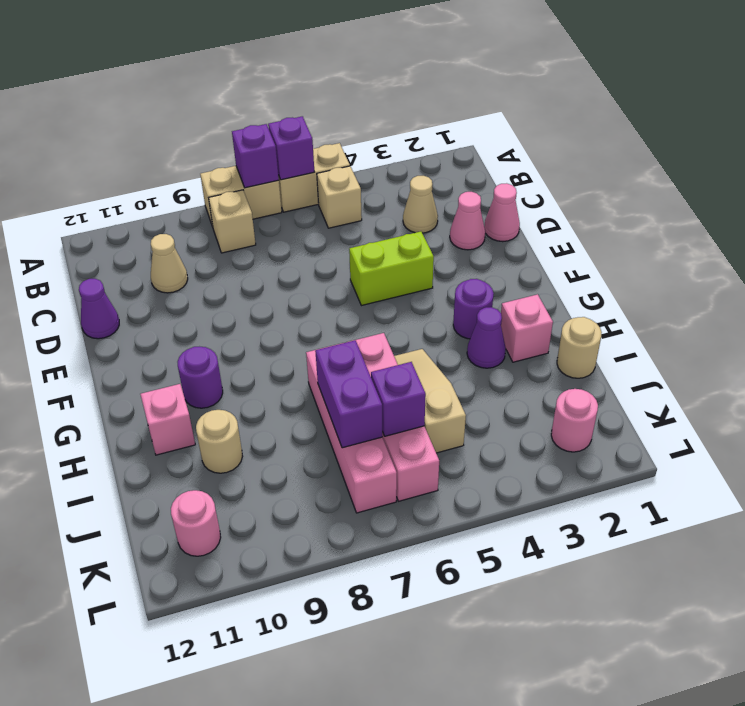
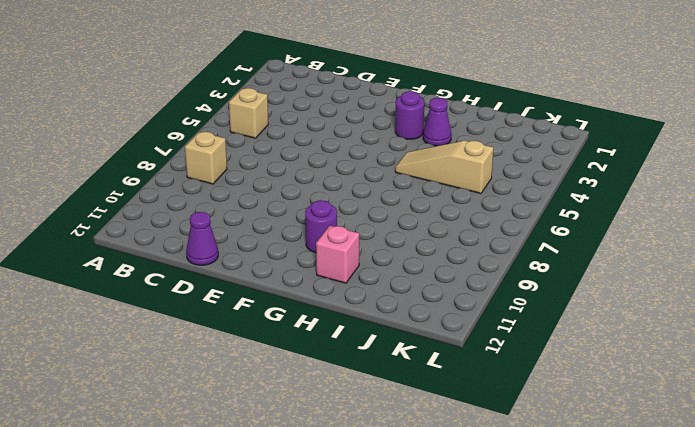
none -> tan brick A5:A6 level 1
none -> tan brick A7:A8 level 1
none -> tan cone C3 level 1

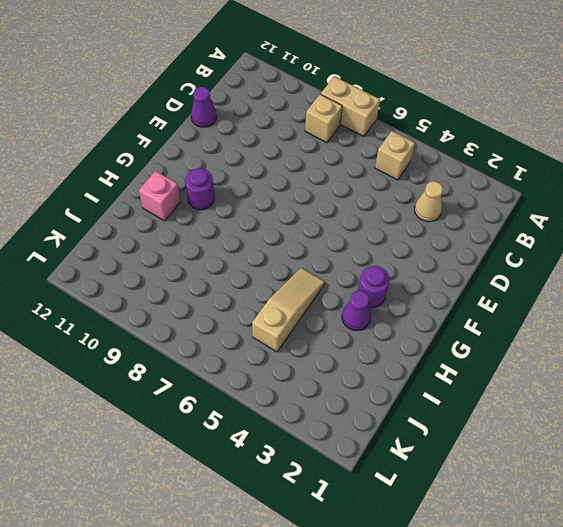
none -> tan brick A5:A6 level 1
none -> tan cone C10 level 1
none -> pink cone D1 level 1

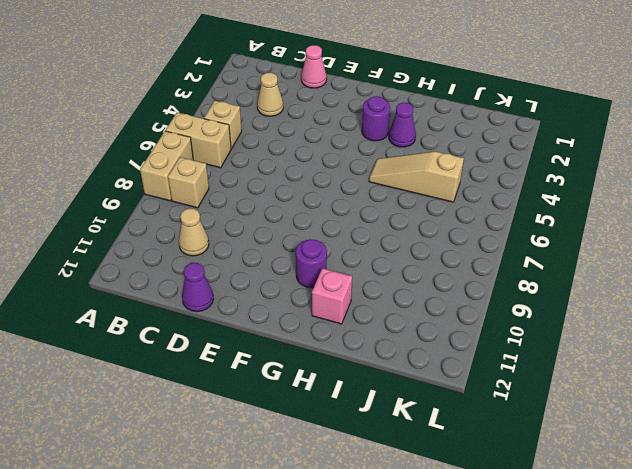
tan brick A6:B6 level 1 -> tan brick A5:A6 level 1
none -> pink cone D2 level 1
none -> lime brick E4:E5 level 1
none -> pink brick H2 level 1

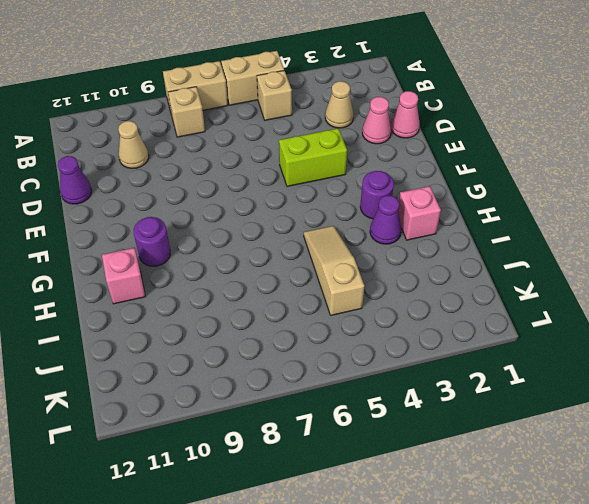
none -> pink brick H6:K6 level 1
none -> pink brick H7:K7 level 1
none -> tan round brick I1 level 1

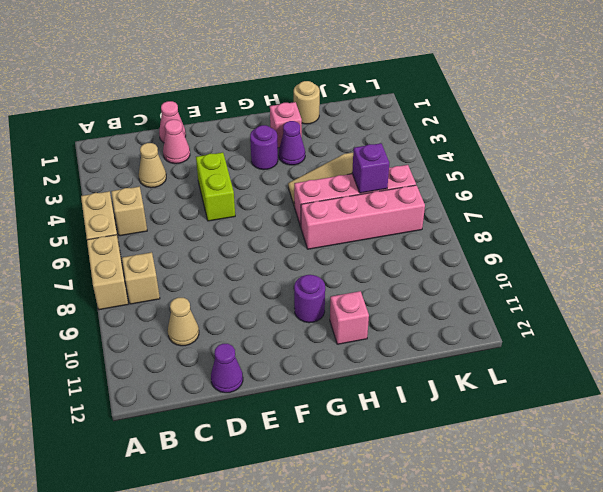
none -> tan round brick I10 level 1
none -> pink round brick K2 level 1
none -> pink round brick K11 level 1

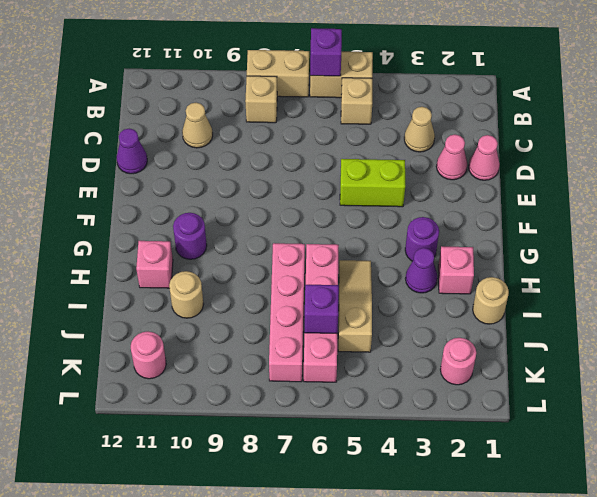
none -> purple brick A7 level 2
none -> purple brick I7:J7 level 2

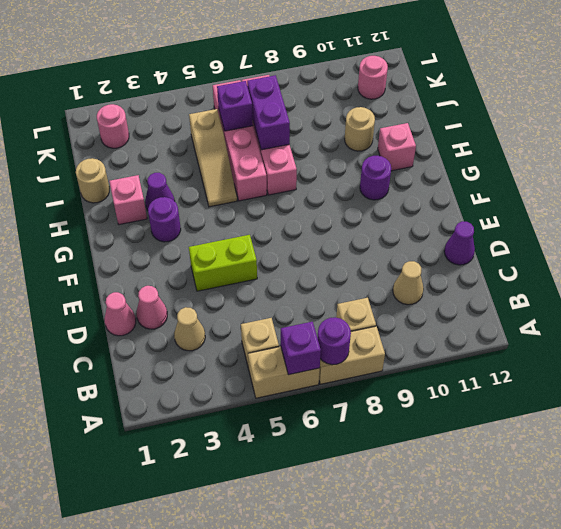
purple round brick A7 level 2 -> purple brick A7 level 2

